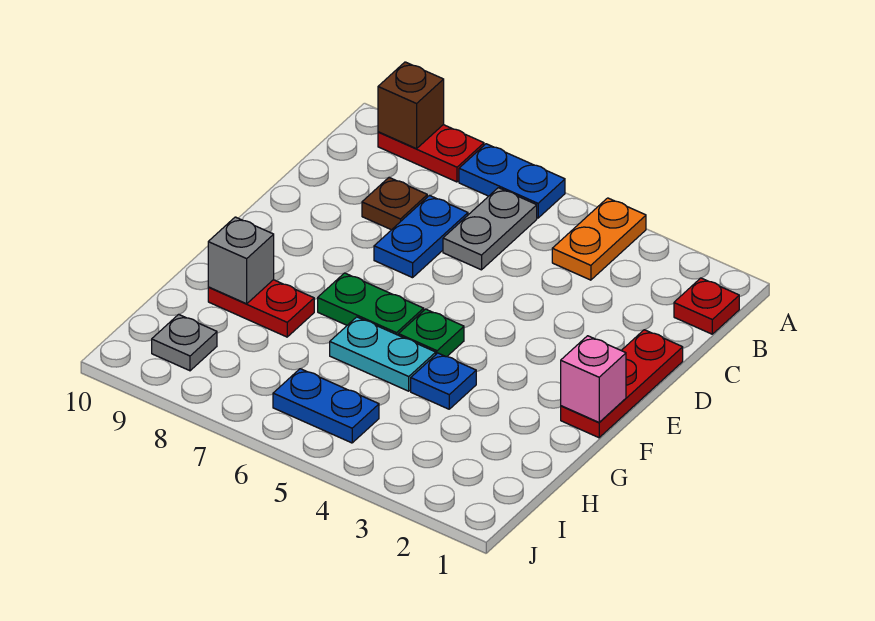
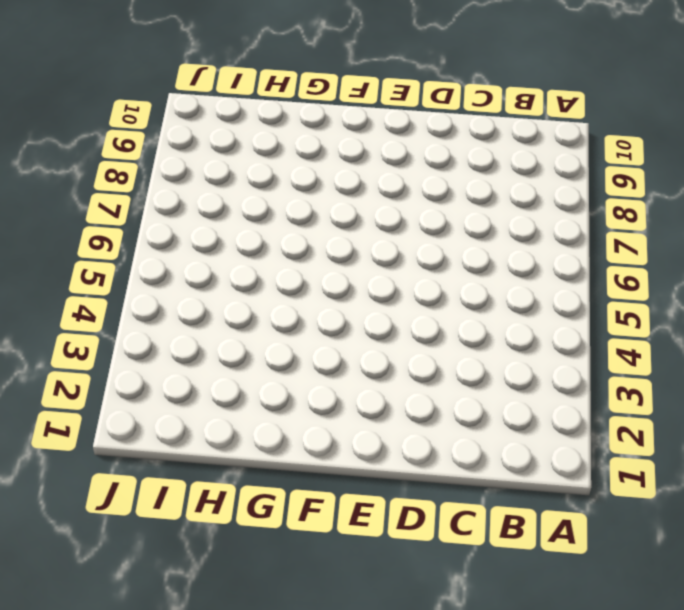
none -> orange plate A4:B4 level 1
none -> blue plate A6:A7 level 1
none -> red plate A8:A9 level 1

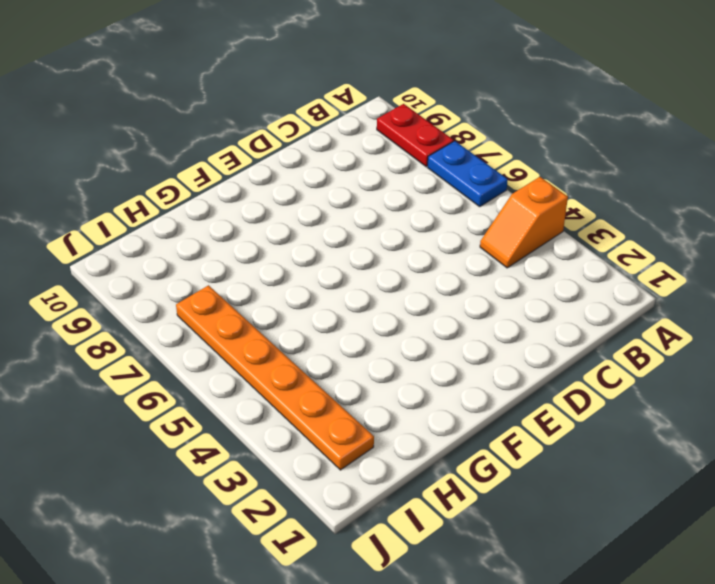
orange slope A4:B4 level 1 top A -> orange plate A4:B4 level 1
orange plate I2:I7 level 1 -> blue plate I5:I6 level 1
none -> red plate B1 level 1
none -> grey plate B6:C6 level 1
none -> blue plate C7:D7 level 1

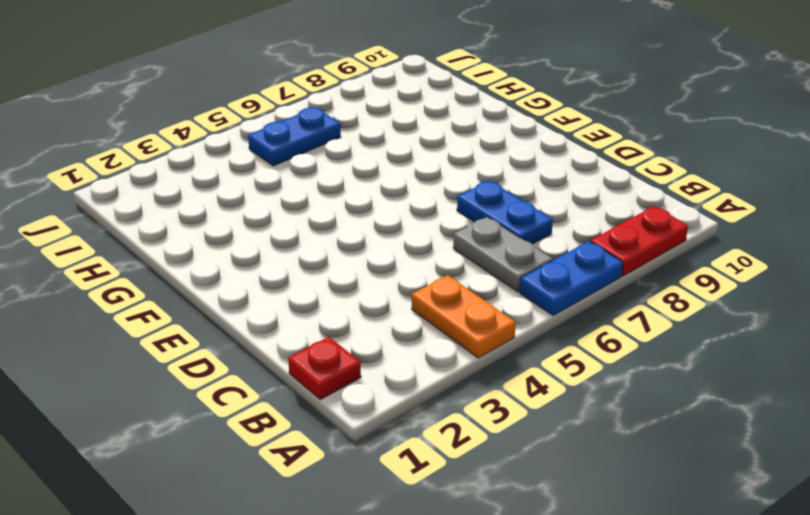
none -> brown plate C8 level 1
none -> red plate D1:F1 level 1
none -> green plate F5 level 1

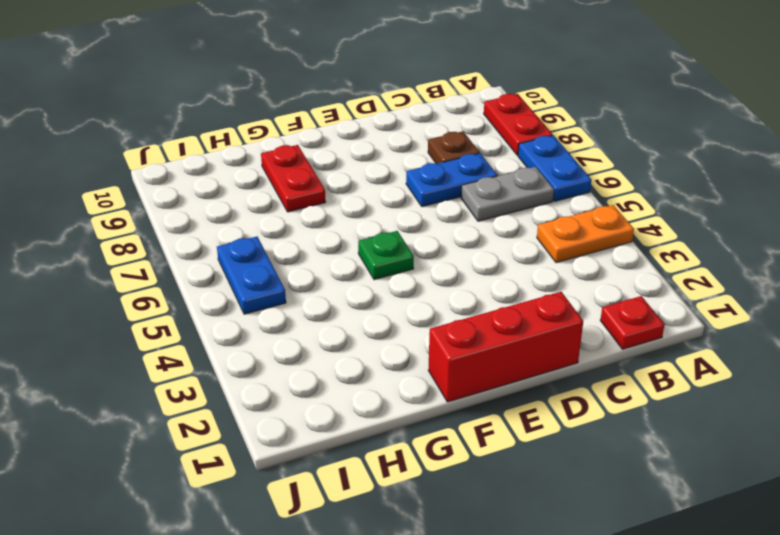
red brick D1:F1 level 1 -> red plate D1:F1 level 1
none -> green plate F6:F7 level 1
none -> blue plate G4 level 1
none -> cyan plate G5:G6 level 1

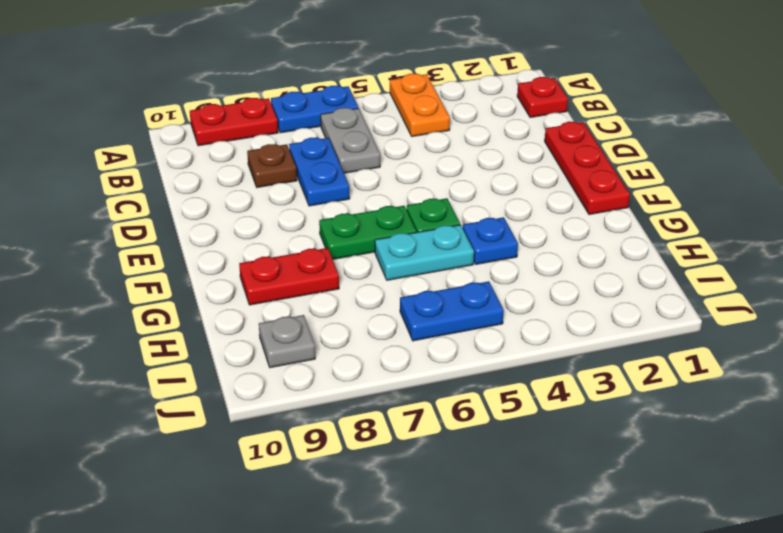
none -> brown brick A9 level 2
none -> pink brick F1 level 2
none -> grey brick G9 level 2

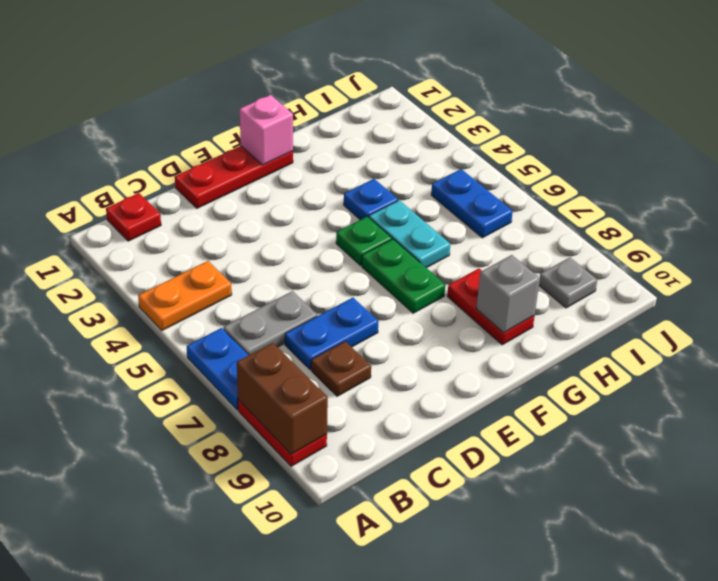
brown brick A8:A9 level 2 -> brown brick A9 level 2

